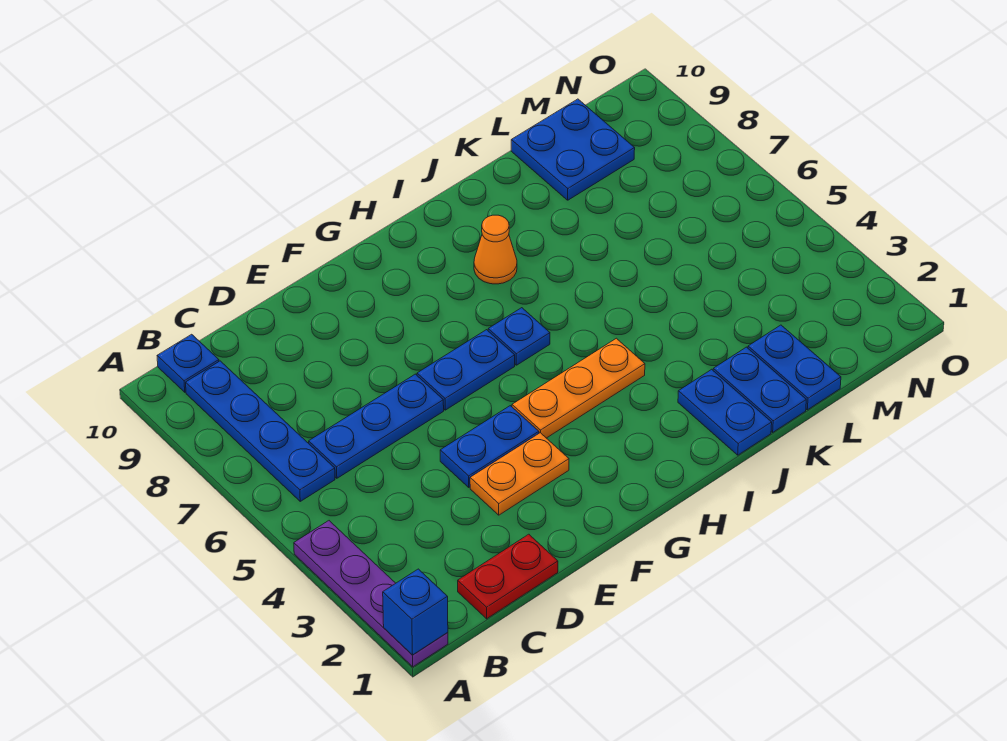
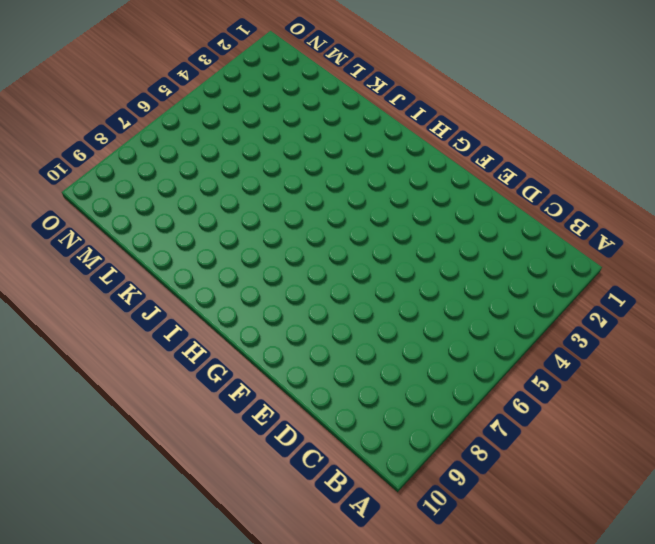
none -> purple plate A1:A4 level 1
none -> blue plate B6:B9 level 1
none -> blue plate B10 level 1

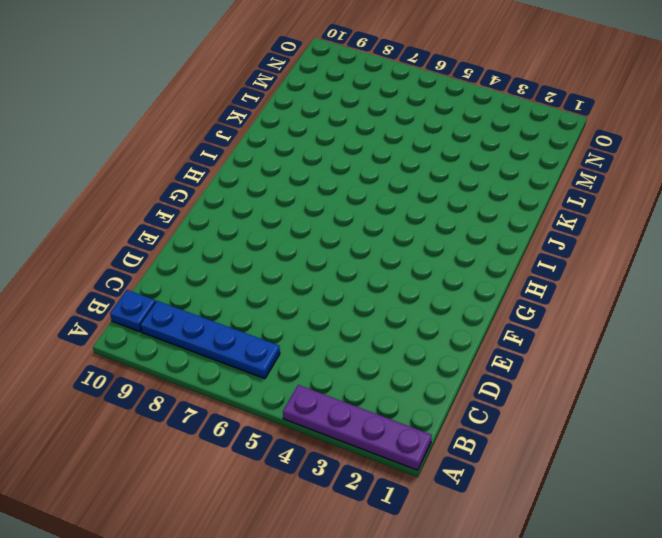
none -> red plate C1:D1 level 1
none -> blue plate C6:E6 level 1
none -> orange plate E3:F3 level 1

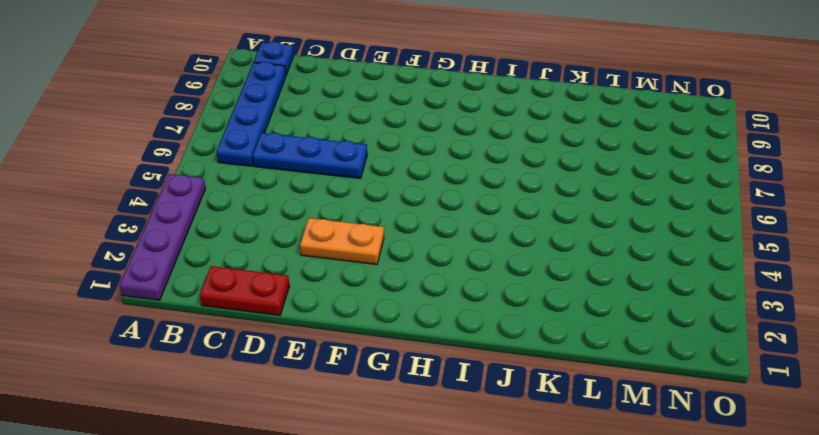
none -> blue plate E4:F4 level 1
none -> blue plate F6:G6 level 1
none -> orange plate G4:I4 level 1

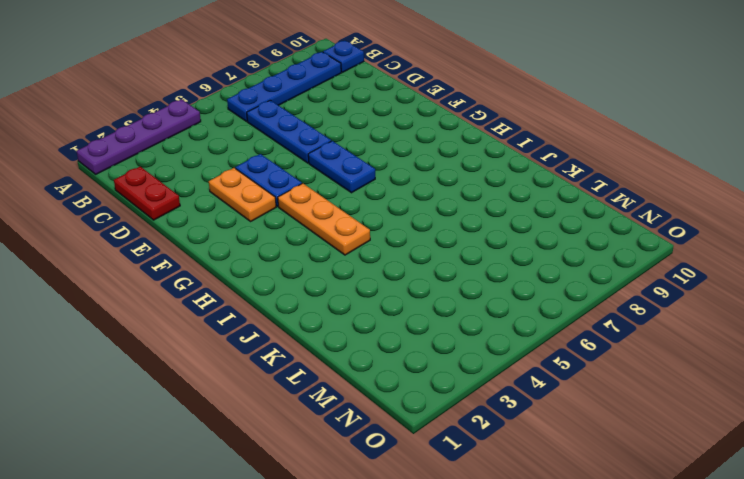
none -> blue plate H6 level 1
none -> orange cone I8 level 1
none -> blue plate J1:J2 level 1

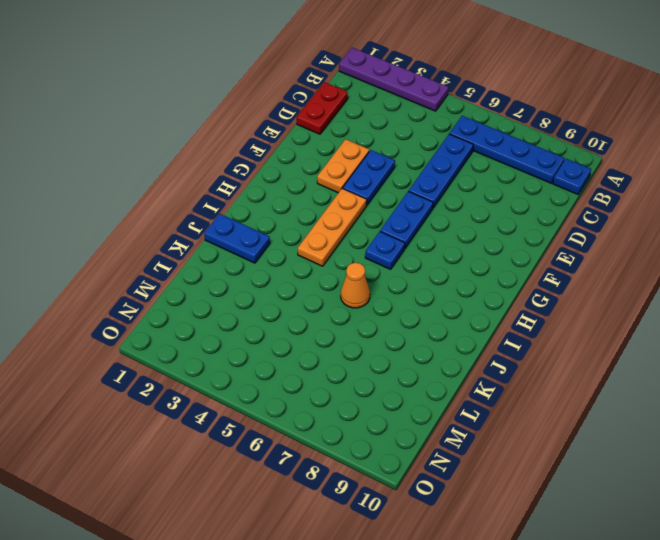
orange cone J6 level 1 -> orange cone I8 level 1
none -> blue plate K1:K2 level 1
none -> blue plate L1:L2 level 1
none -> blue plate L9:M10 level 1

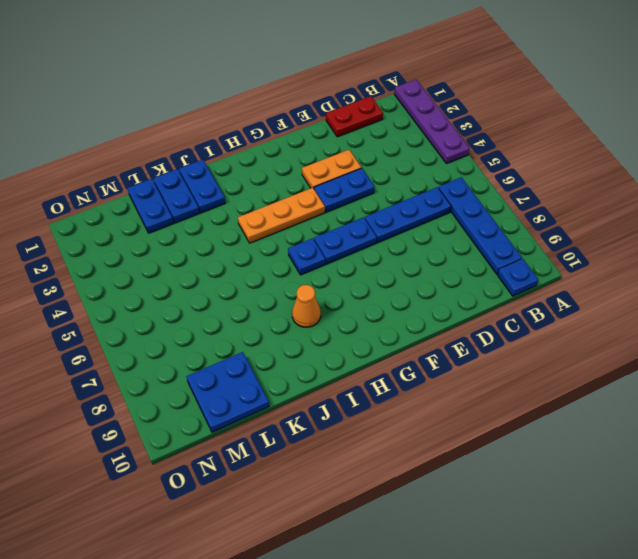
none -> blue brick A1 level 2

